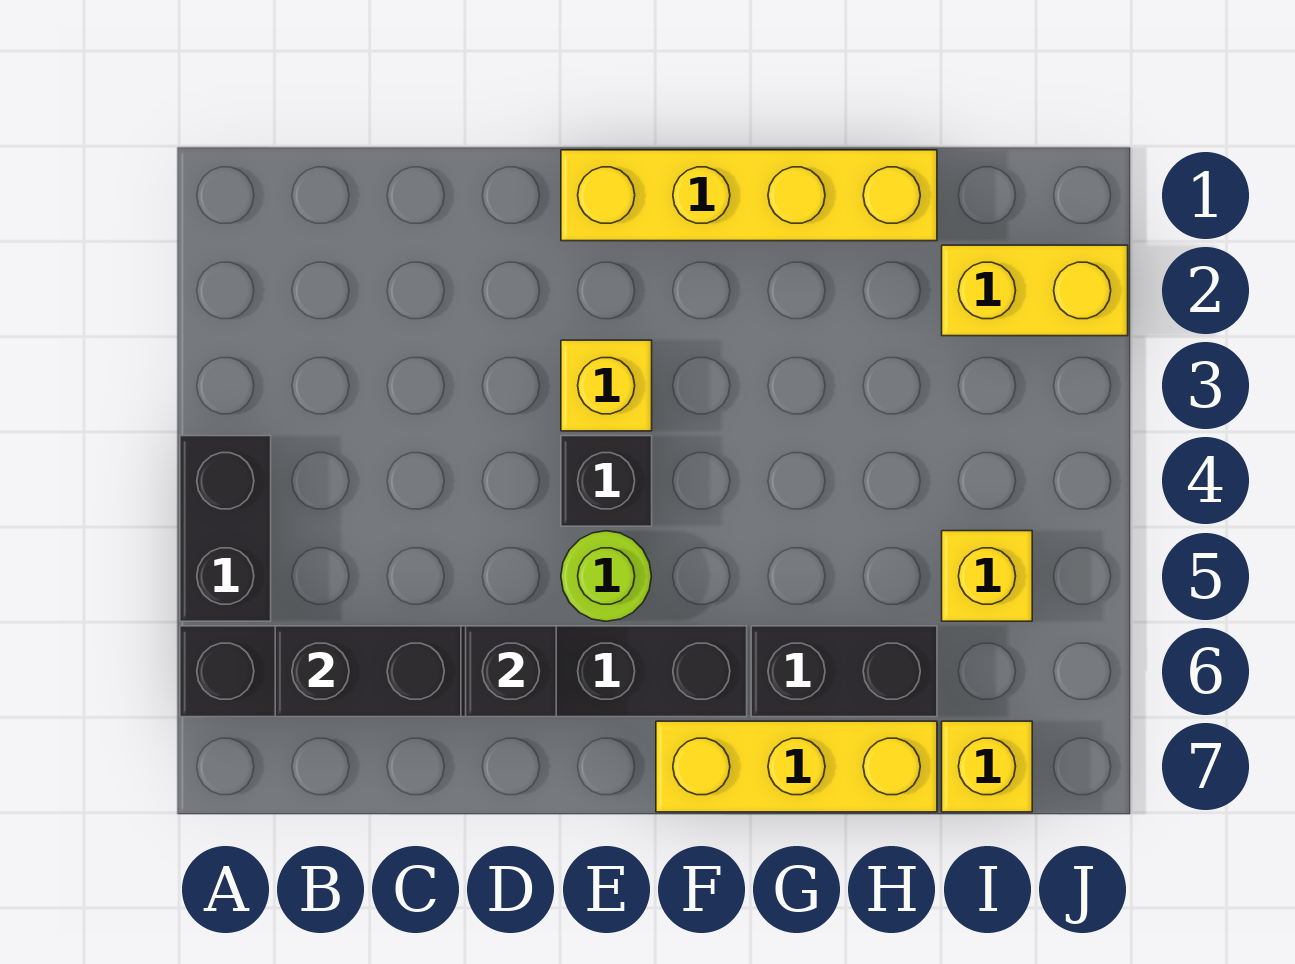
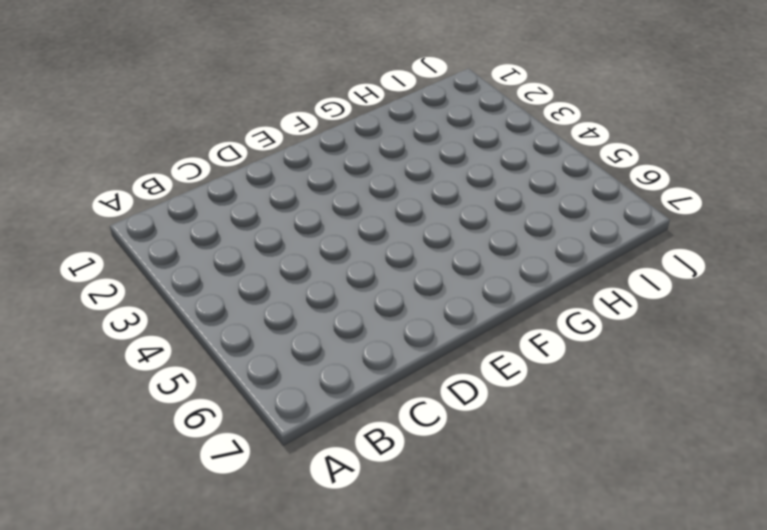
none -> black brick A4:A5 level 1
none -> black brick A6:F6 level 1
none -> yellow brick E1:H1 level 1

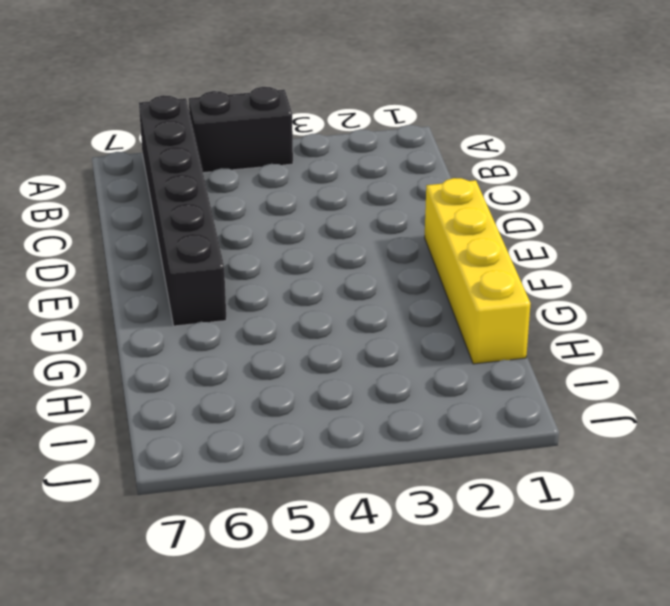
none -> yellow brick E3 level 1
none -> black brick E4 level 1
none -> lime round brick E5 level 1

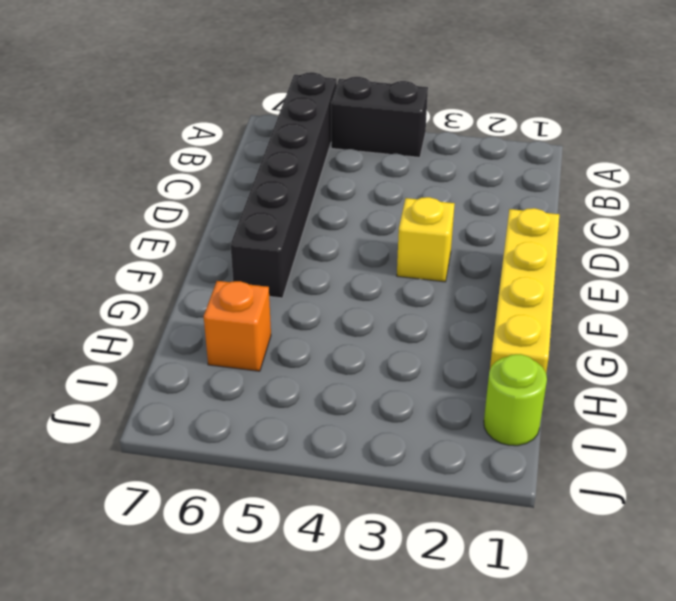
orange brick H6 level 1 -> black brick G6:H6 level 1
lime round brick I1 level 1 -> lime round brick E5 level 1
none -> black brick E4 level 1
none -> yellow brick F7:H7 level 1
none -> yellow brick I2:J2 level 1

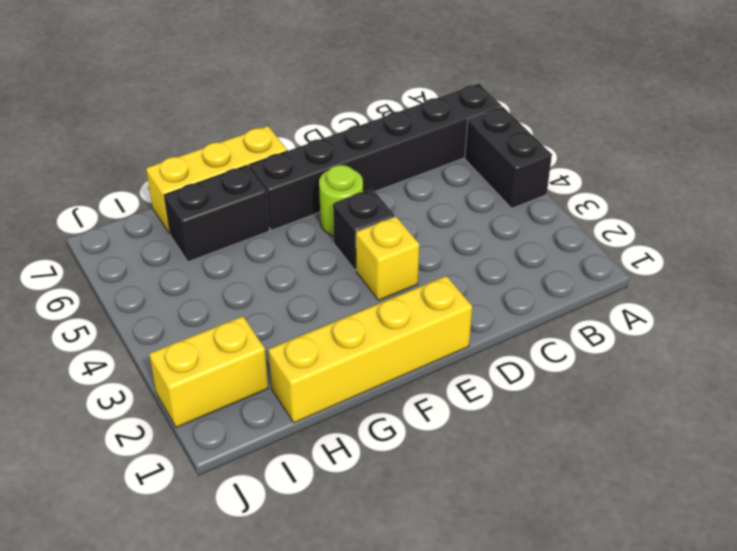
none -> yellow brick I5 level 1
none -> yellow brick I7 level 1
none -> black brick B6:C6 level 2

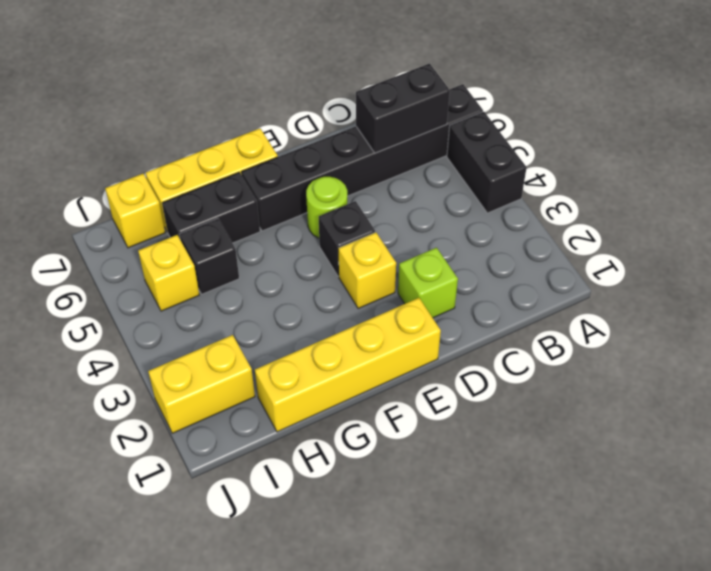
lime brick D2 level 1 -> none
black brick H5 level 1 -> black brick D6 level 2

